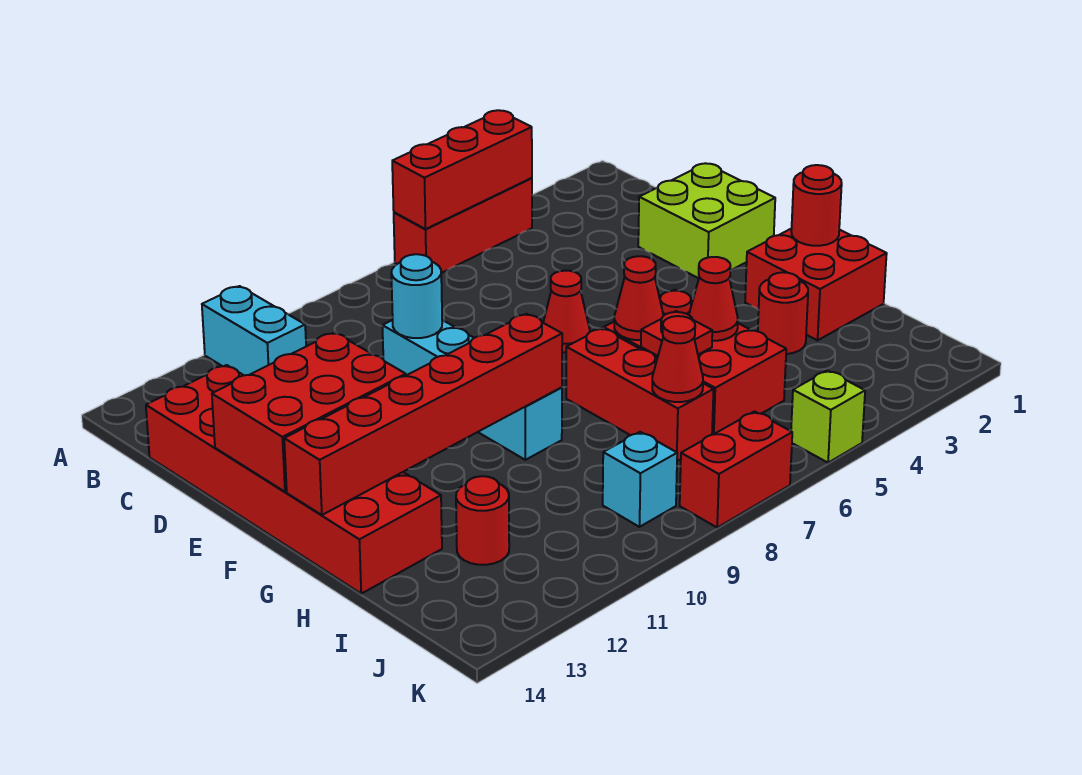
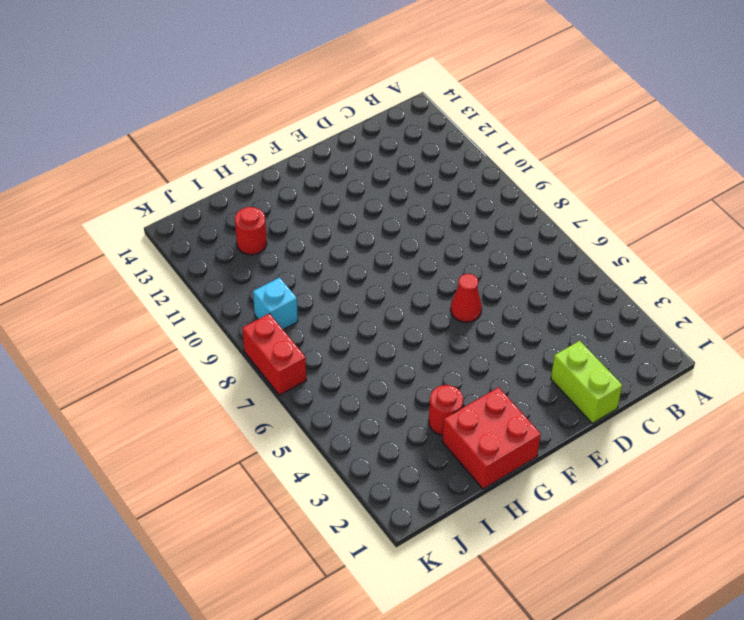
lime brick D1:D2 level 1 -> lime brick D1:E2 level 1
none -> red brick A4:A6 level 1
none -> cyan brick A11:B11 level 1
none -> red brick C13:H14 level 1

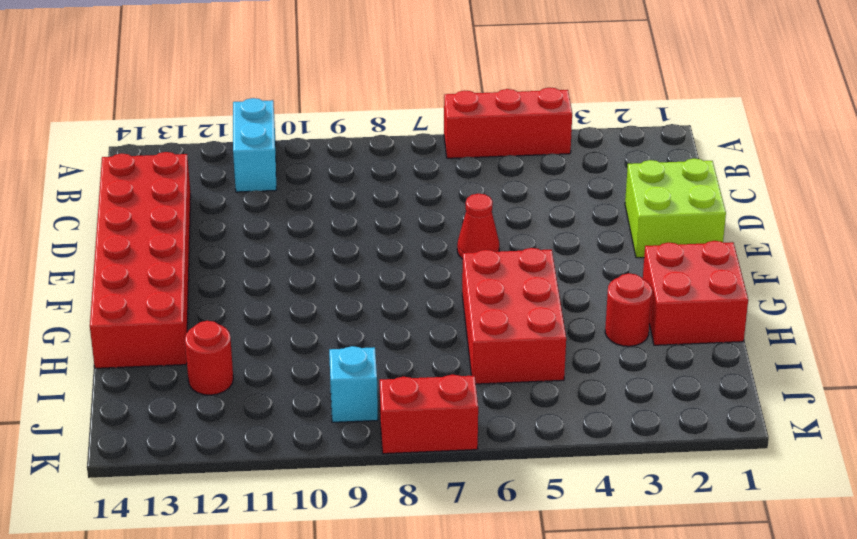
none -> cyan brick D9:G9 level 1
none -> red brick G7:I7 level 1
none -> lime brick K5 level 1

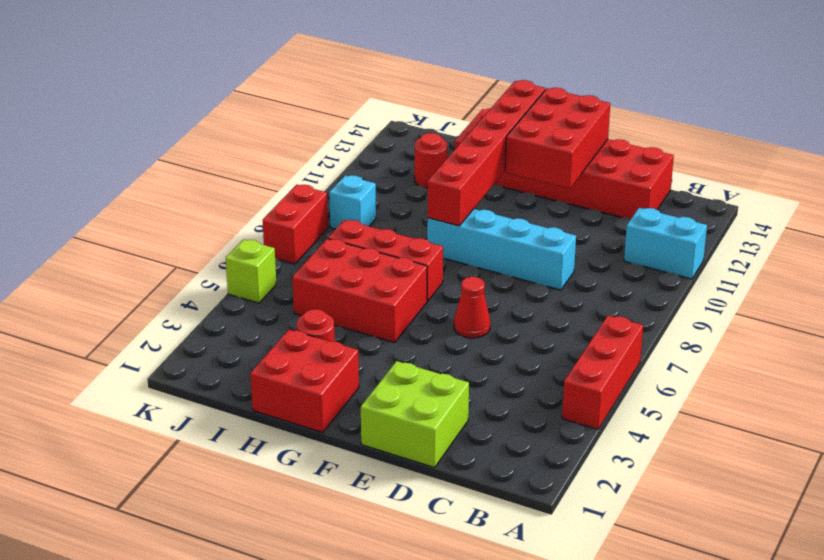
none -> red brick A4:A6 level 2
none -> cyan round brick D9 level 2
none -> red round brick G1 level 2

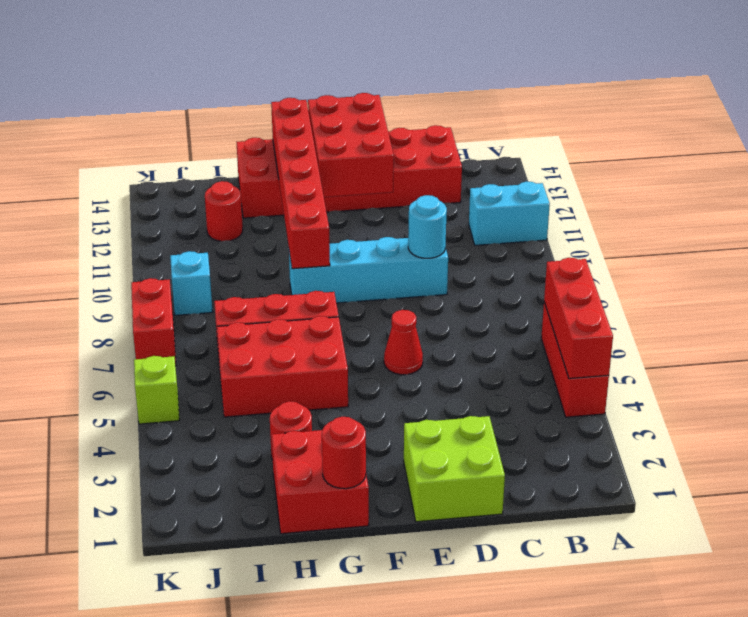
none -> red cone G6 level 2
none -> red cone H5 level 2
none -> red plate H6 level 2

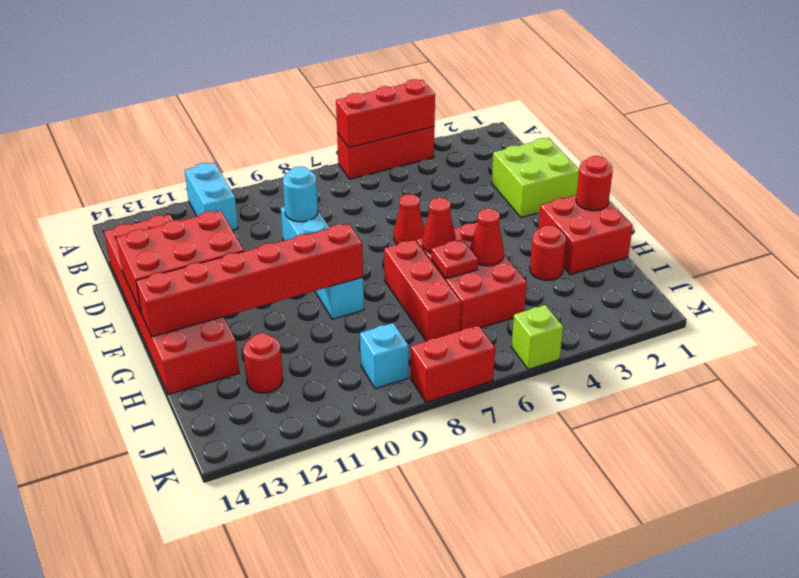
none -> red cone I7 level 2

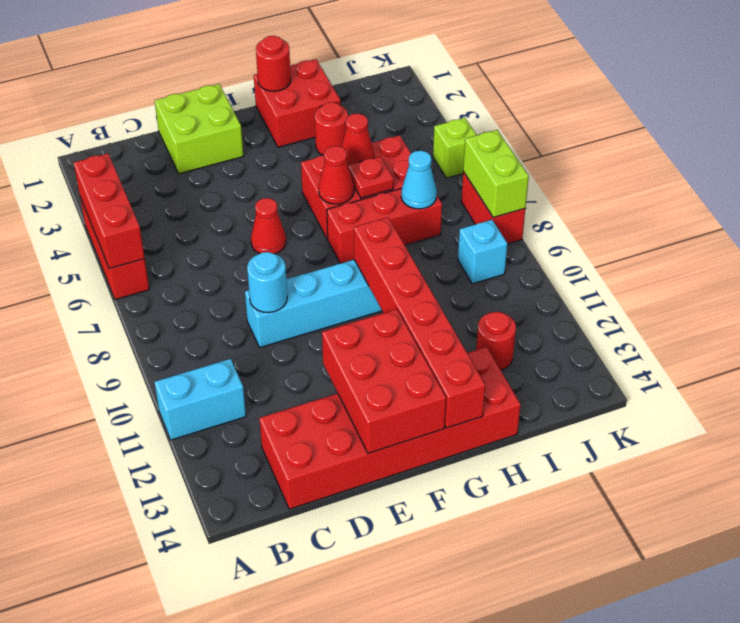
cyan cone I7 level 2 -> red cone I7 level 2
lime brick K7:K8 level 2 -> none

